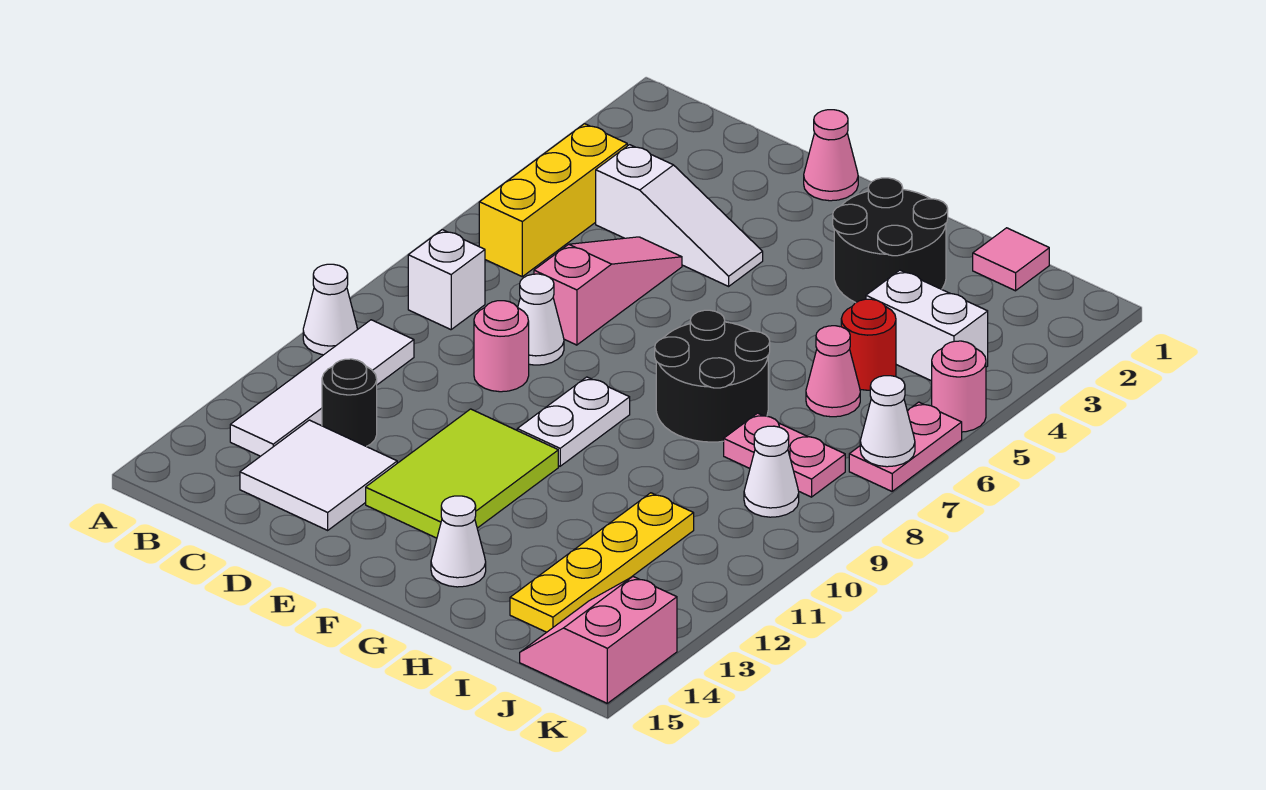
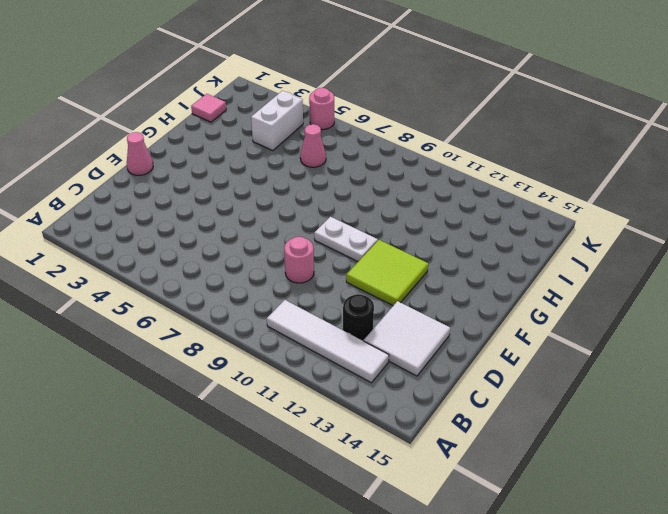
lime tile E11:F12 level 1 -> lime tile E11:F13 level 1
none -> white cone A10 level 1
none -> yellow brick B4:B6 level 1
none -> white brick B8 level 1

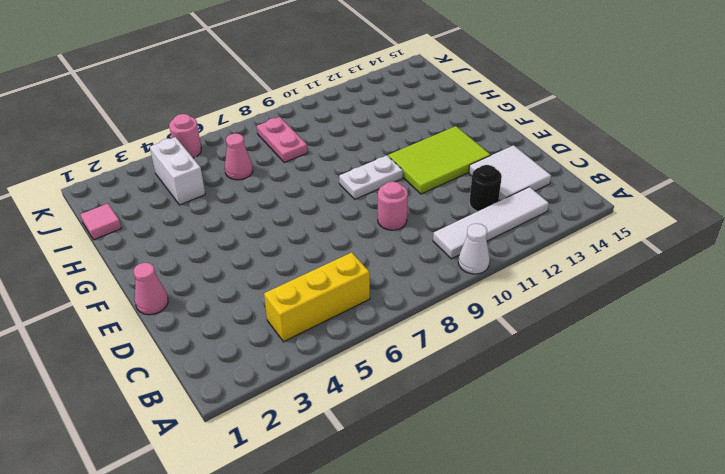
none -> white brick B8 level 1
none -> white slope C4:E4 level 1 top C
none -> pink slope D5:D7 level 1 top 7

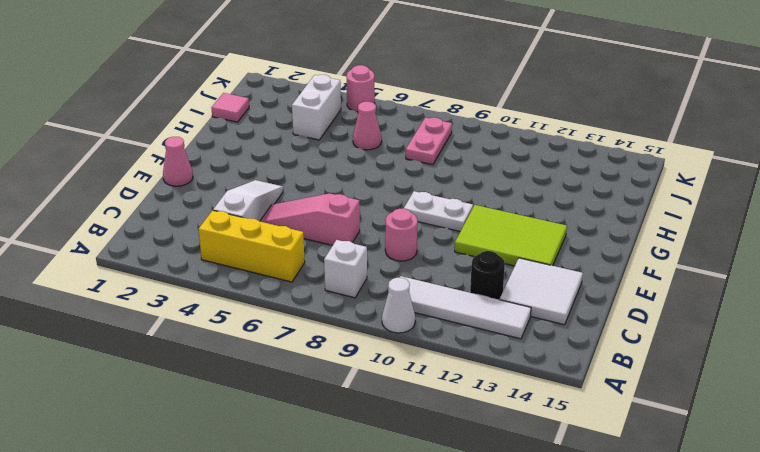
none -> white cone D8 level 1
none -> black round brick G2:H3 level 1
none -> black round brick G7:H8 level 1

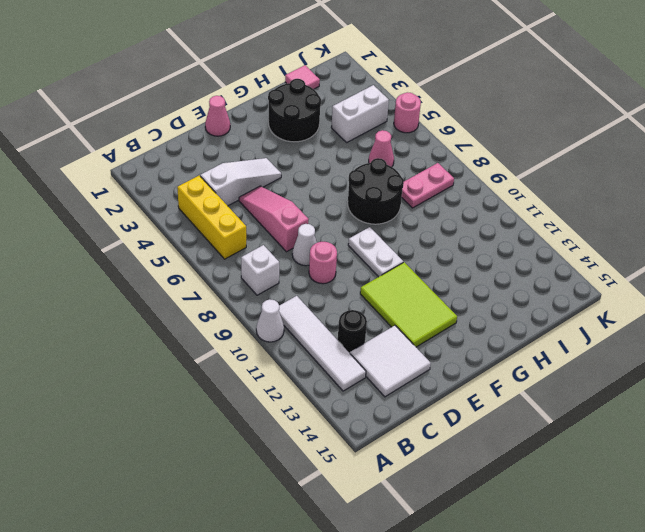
none -> white cone G14 level 1
none -> red round brick I5 level 1
none -> yellow plate I11:I14 level 1

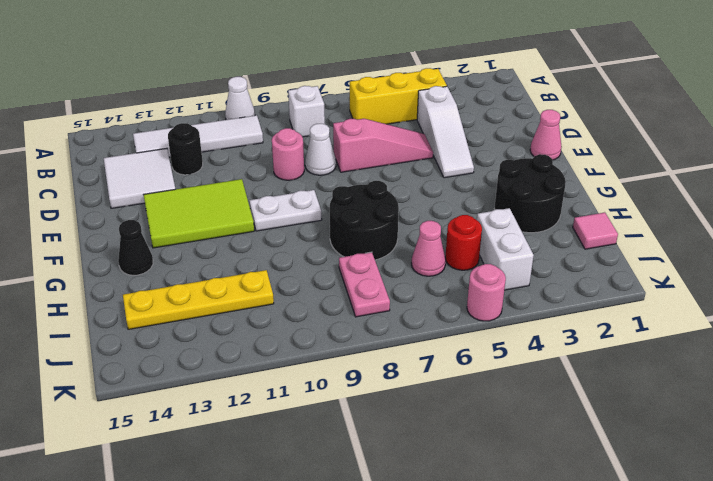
black cone G14 level 1 -> white cone G14 level 1
none -> white cone J9 level 1
none -> pink slope J14:K15 level 1 top K
none -> pink plate K6:K7 level 1

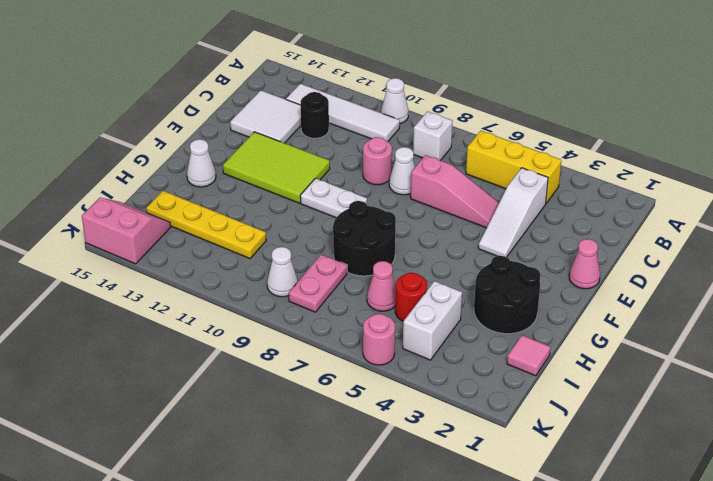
none -> pink plate K6:K7 level 1
none -> white cone K7 level 2

